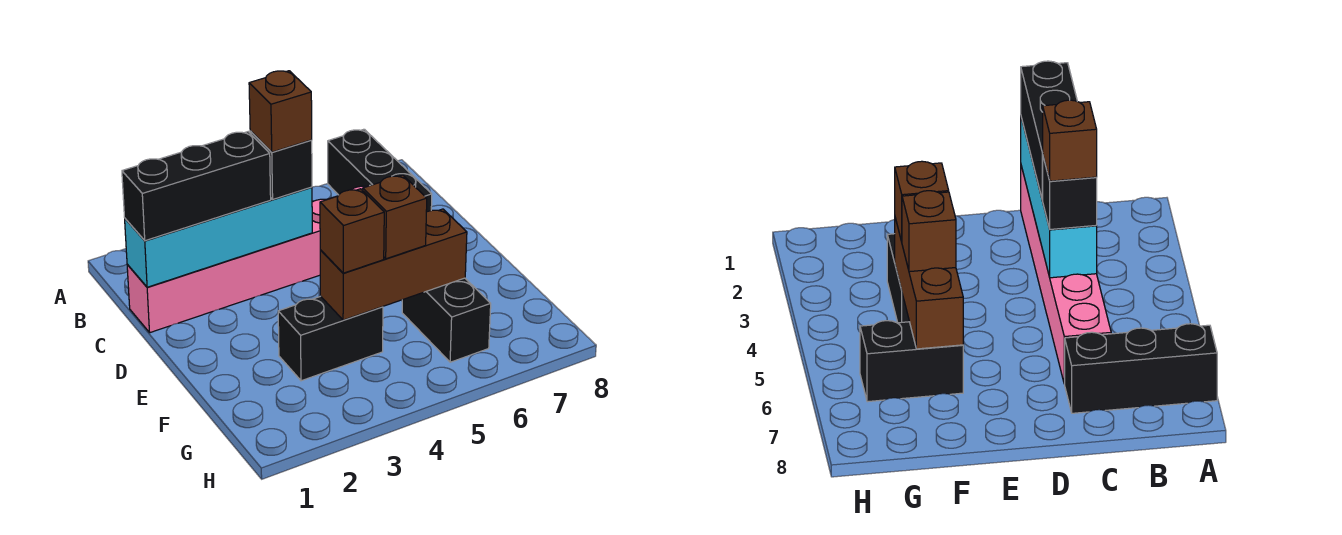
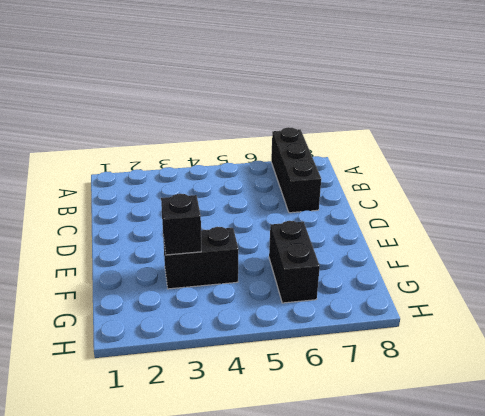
black brick F3 level 2 -> black brick C4 level 3
none -> pink brick C1:C6 level 1
none -> cyan brick C1:C4 level 2

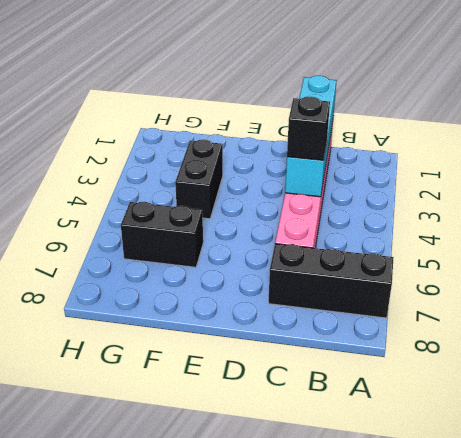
none -> brown brick F4:F6 level 2
none -> black brick C1:C3 level 3

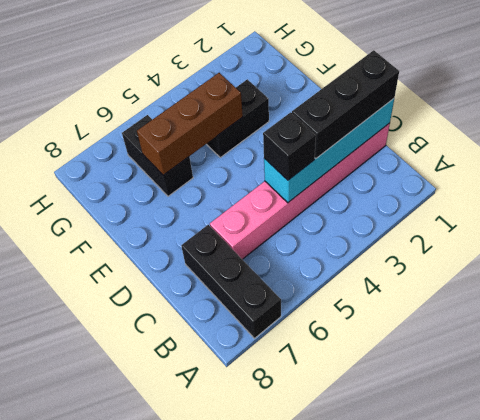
none -> brown brick F4 level 3
none -> brown brick F5 level 3

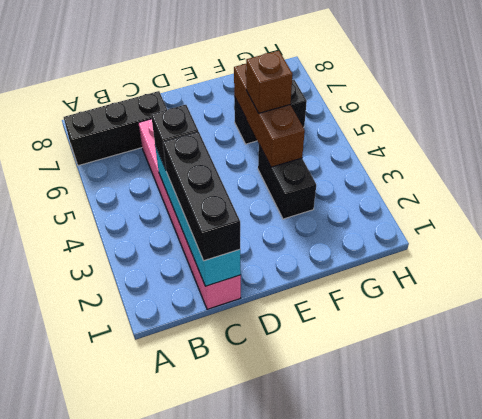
none -> brown brick F4 level 3
none -> brown brick C4 level 4

